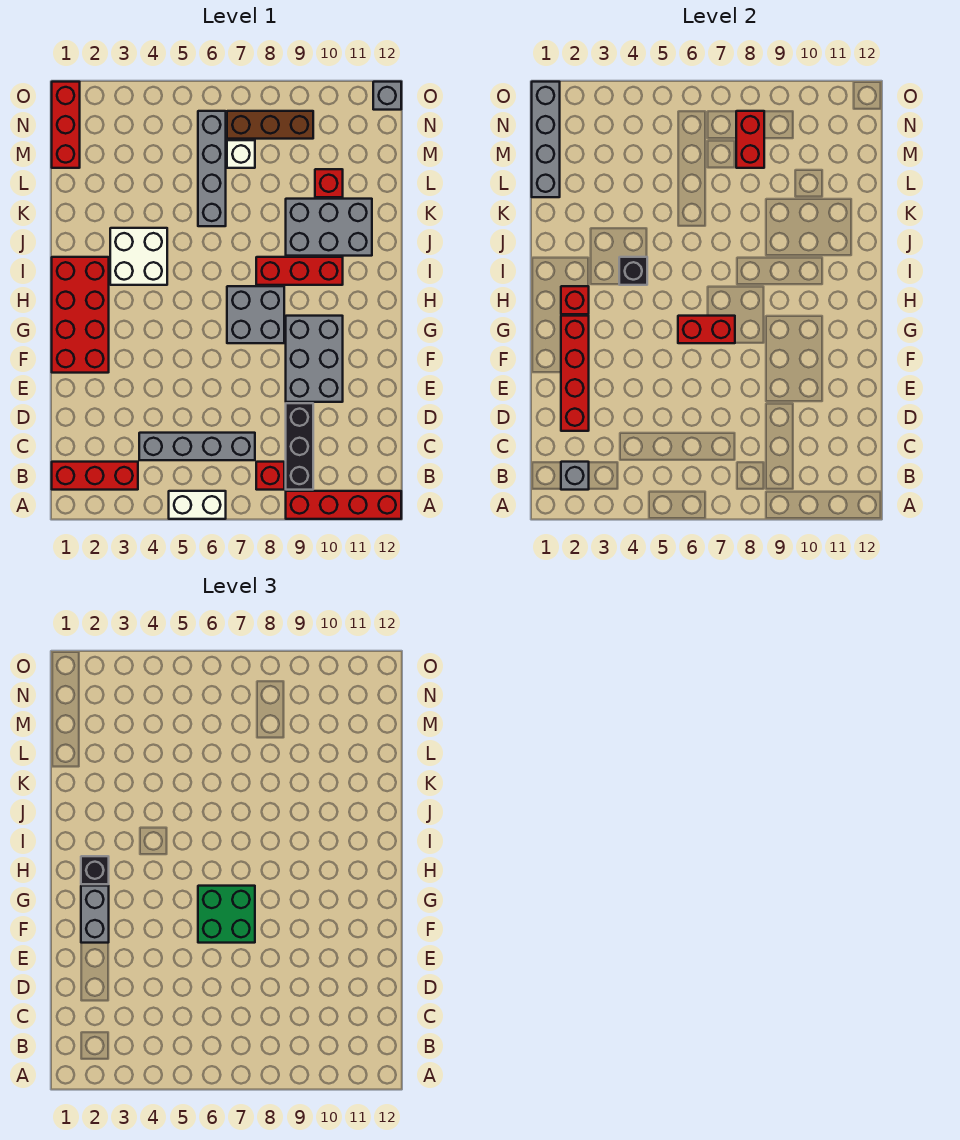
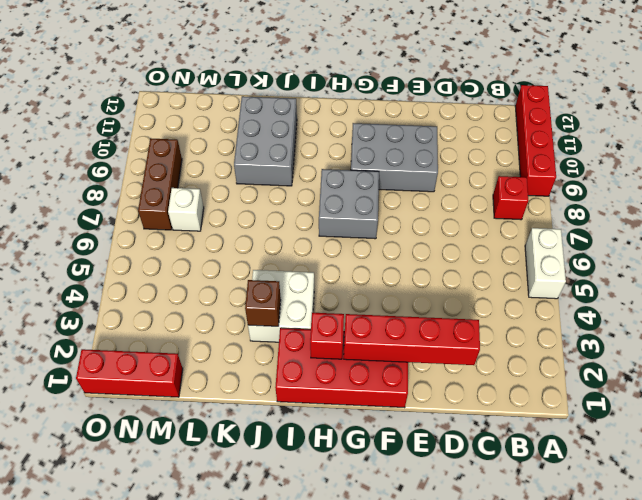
brown brick J3 level 2 -> none
none -> red brick B1:B3 level 1
none -> black brick B9:D9 level 1
none -> grey brick C4:C7 level 1

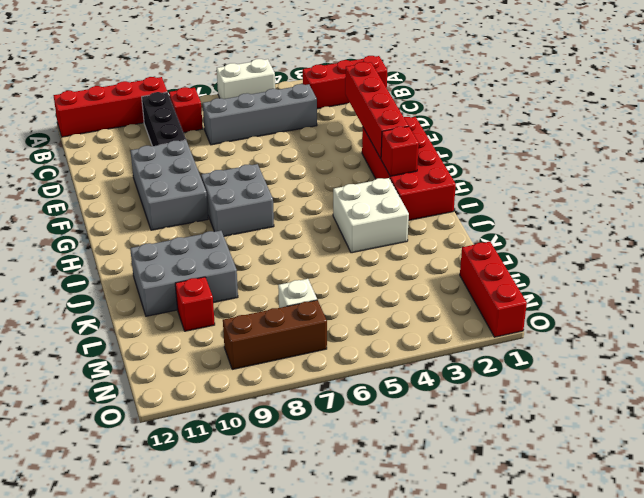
none -> red brick I8:I10 level 1
none -> grey brick K6:N6 level 1
none -> grey brick O12 level 1

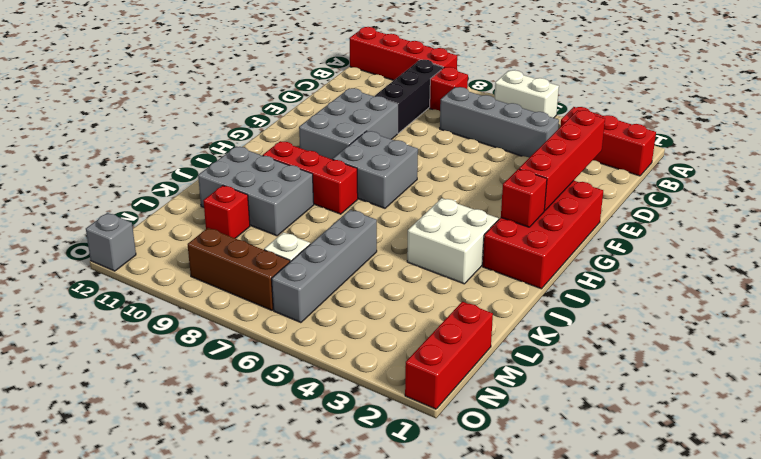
none -> grey brick B2 level 2
none -> red brick G6:G7 level 2
none -> black brick I4 level 2

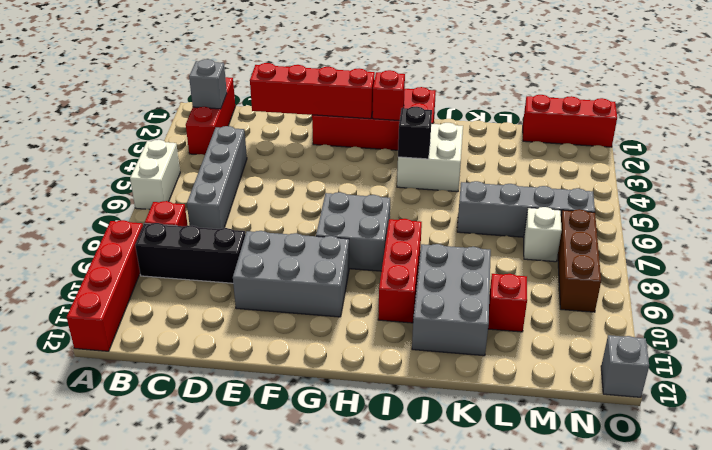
none -> red brick G6:G7 level 2
none -> grey brick L1:O1 level 2
none -> red brick M8:N8 level 2

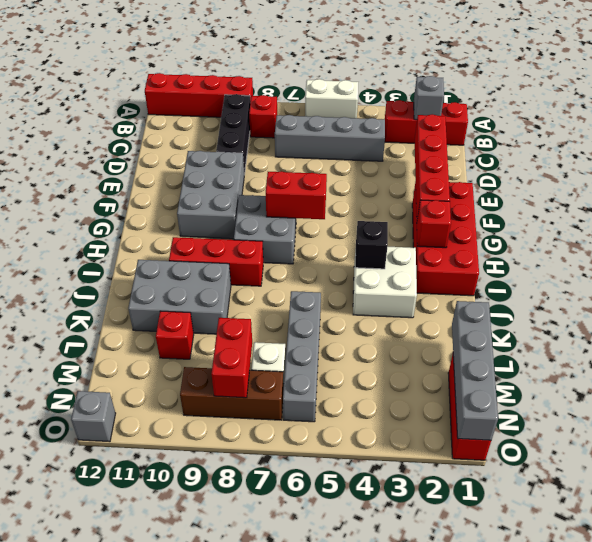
none -> grey brick F2:G2 level 3
none -> green brick F6:G7 level 3
none -> black brick H2 level 3

